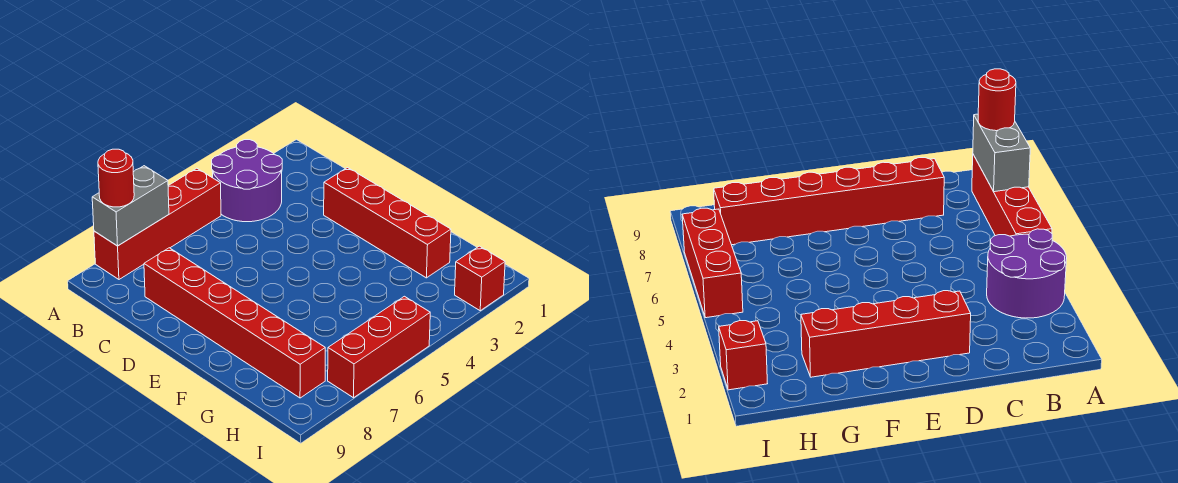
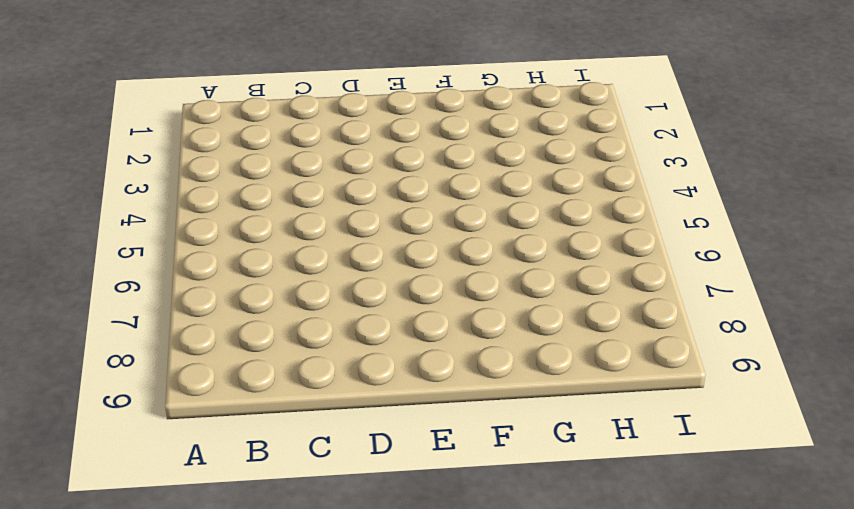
none -> purple round brick A3:B4 level 1
none -> red brick A5:A8 level 1

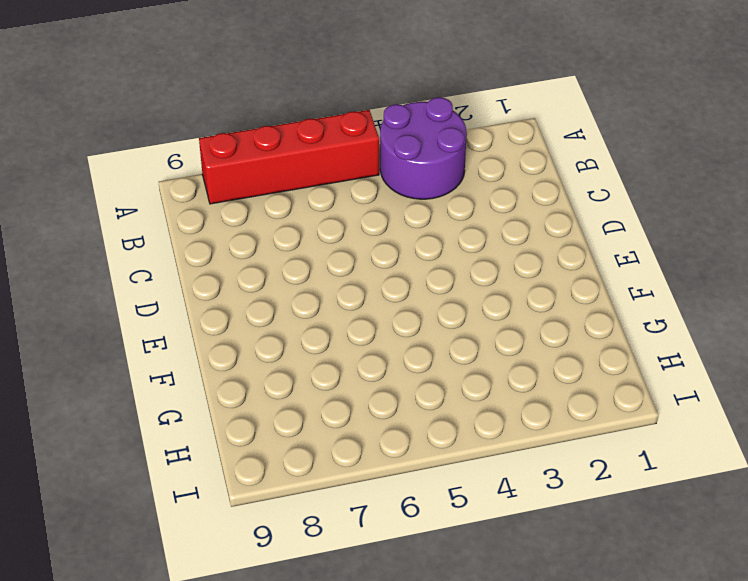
none -> red brick C8:H8 level 1
none -> red brick D2:G2 level 1

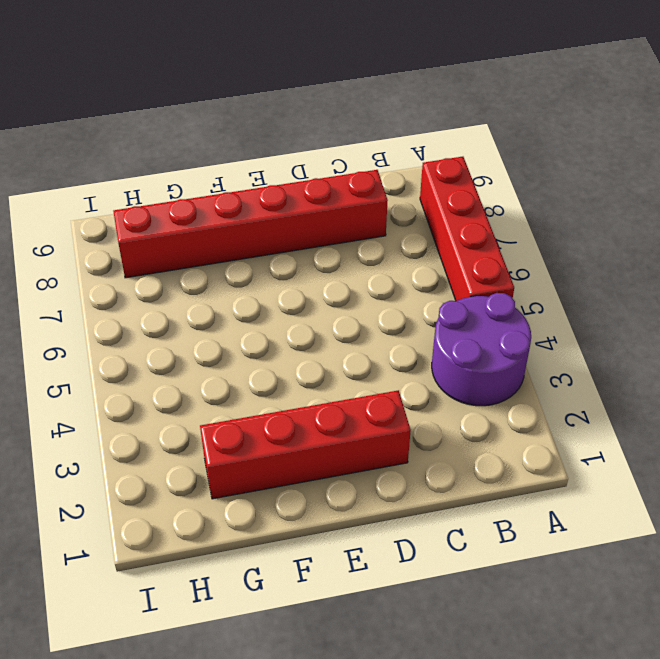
none -> red brick I2 level 1
none -> red brick I5:I7 level 1

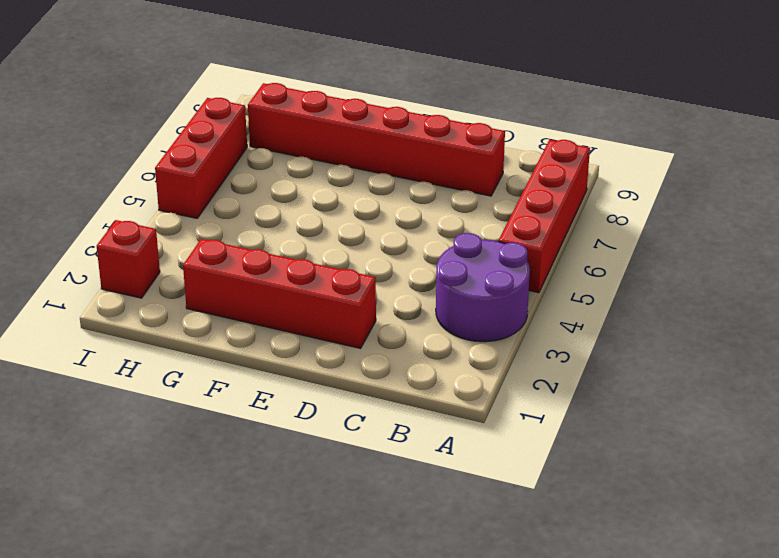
none -> grey brick A7:A8 level 2
none -> red round brick A8 level 3

